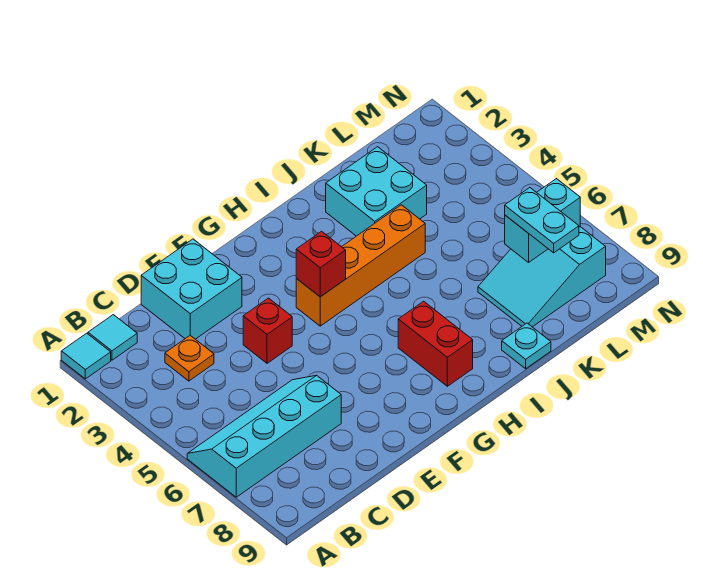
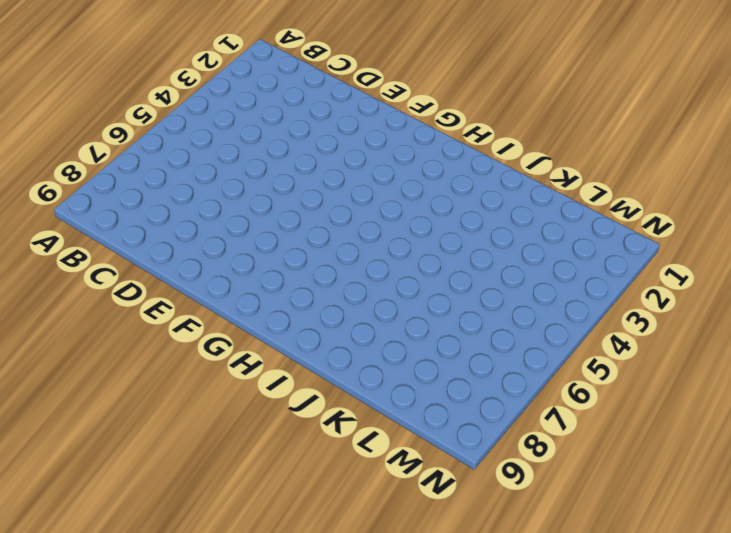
none -> cyan tile A1 level 1
none -> cyan slope A6:D7 level 1 top 7
none -> cyan tile B1 level 1

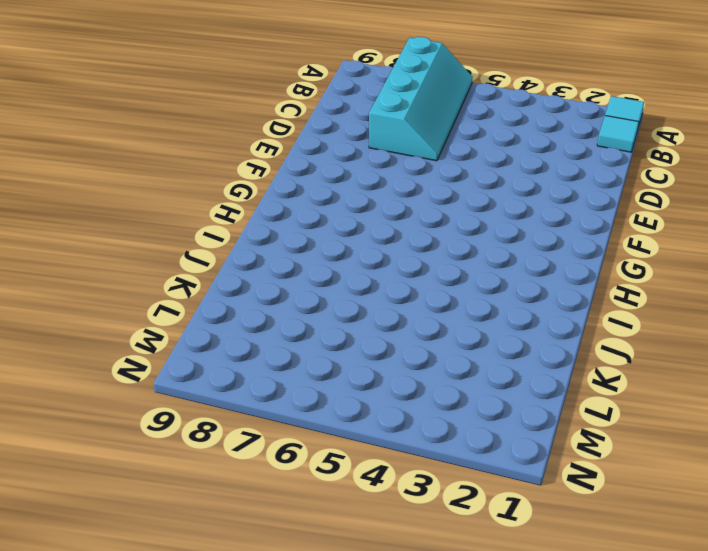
none -> orange plate C3 level 1
none -> cyan brick D1:E2 level 1
none -> red brick E4 level 1

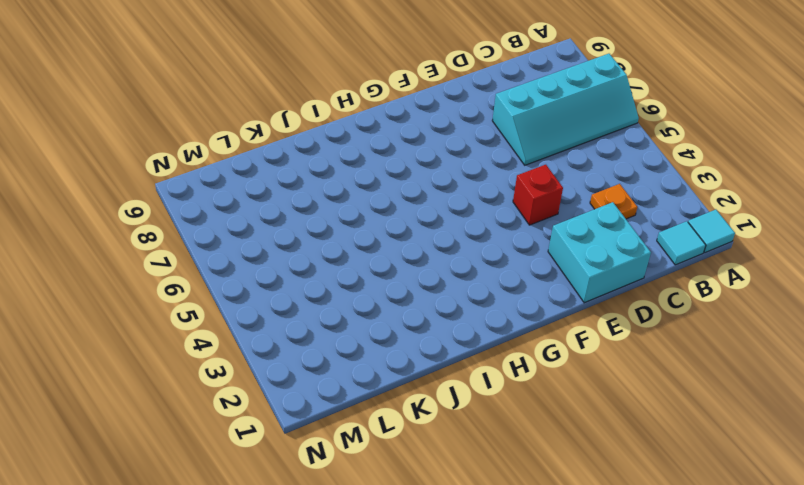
none -> orange brick G4:J4 level 1
none -> red brick H7:H8 level 1
none -> cyan brick J2:K3 level 1

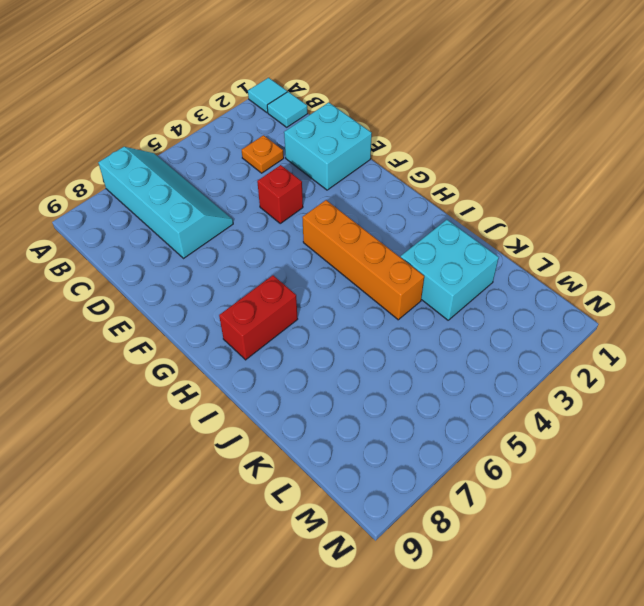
none -> cyan plate J9 level 1
none -> cyan slope K7:M8 level 1 top M
none -> red brick G4 level 2

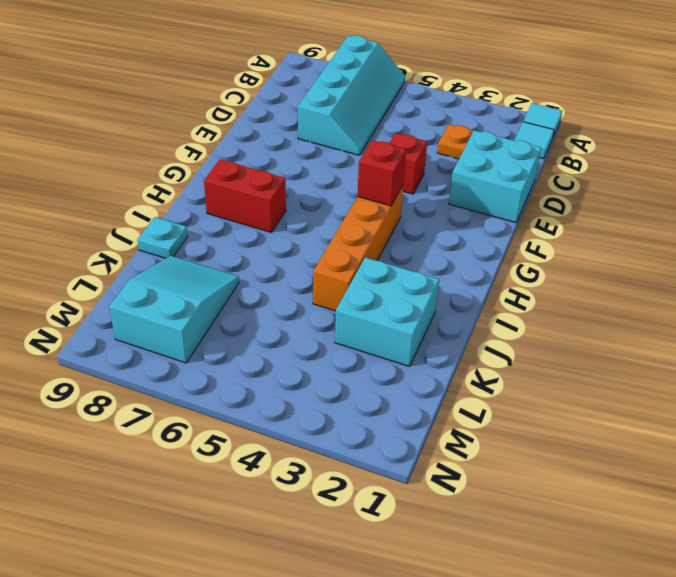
none -> cyan brick L7:M7 level 2
none -> cyan plate L7:L8 level 3

